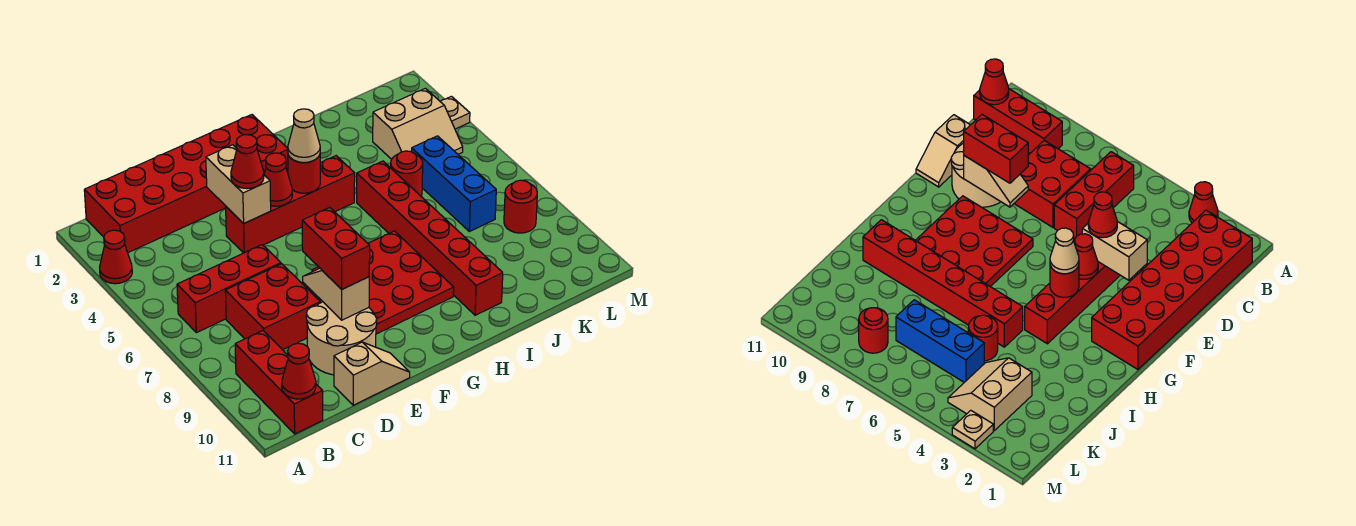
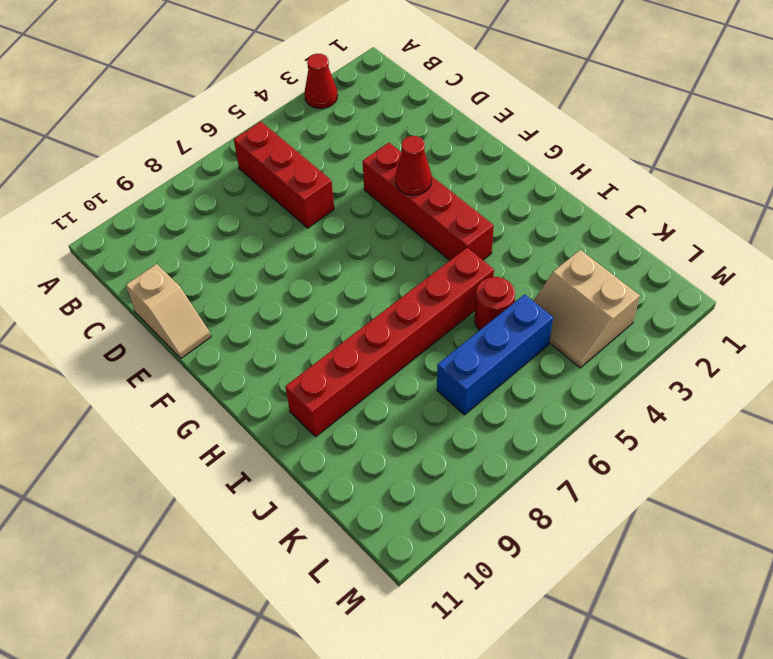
none -> red brick B1:G2 level 1
none -> red brick B9:B11 level 1
none -> red brick C7:D8 level 1

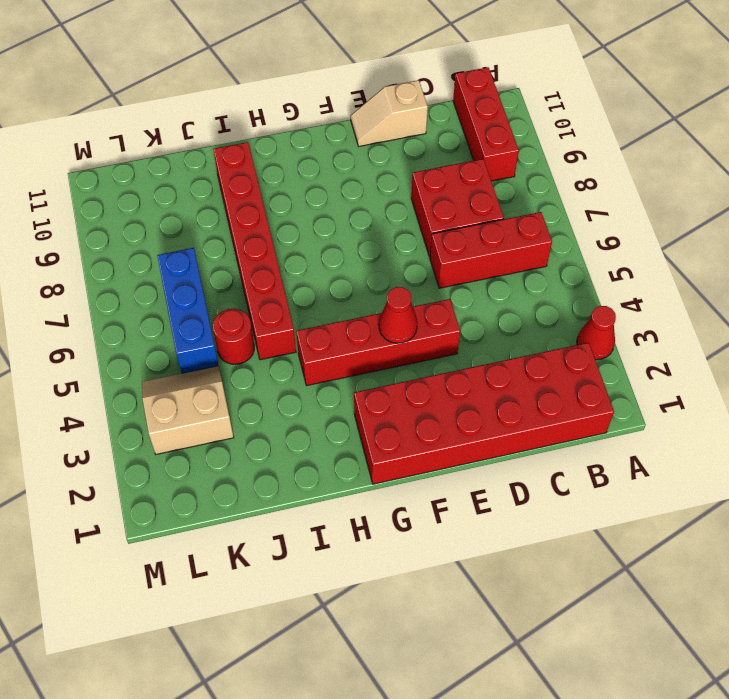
none -> tan round brick D9:E10 level 1
none -> red plate F7:H9 level 1
none -> red round brick L8 level 1

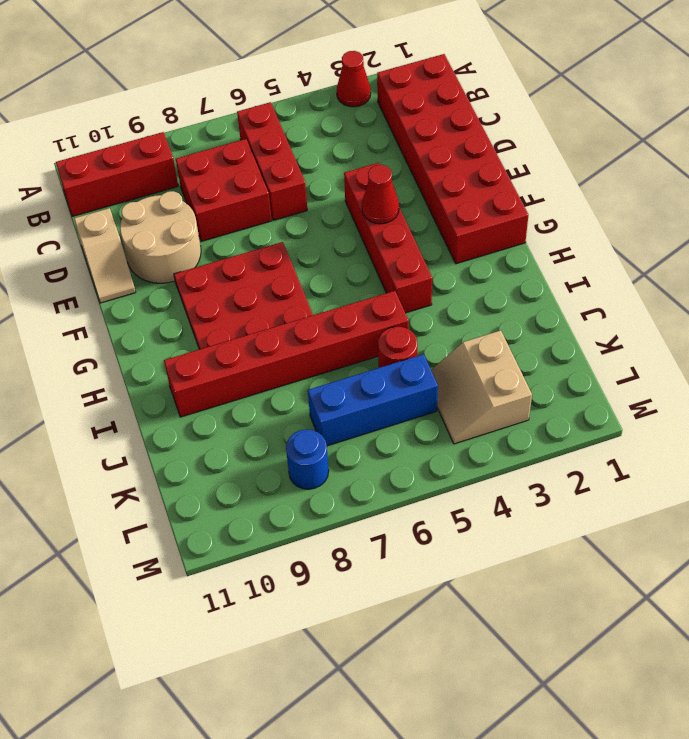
blue round brick L8 level 1 -> red round brick L8 level 1
none -> tan plate M3 level 1
none -> red cone B11 level 2
none -> tan brick E3:E4 level 2

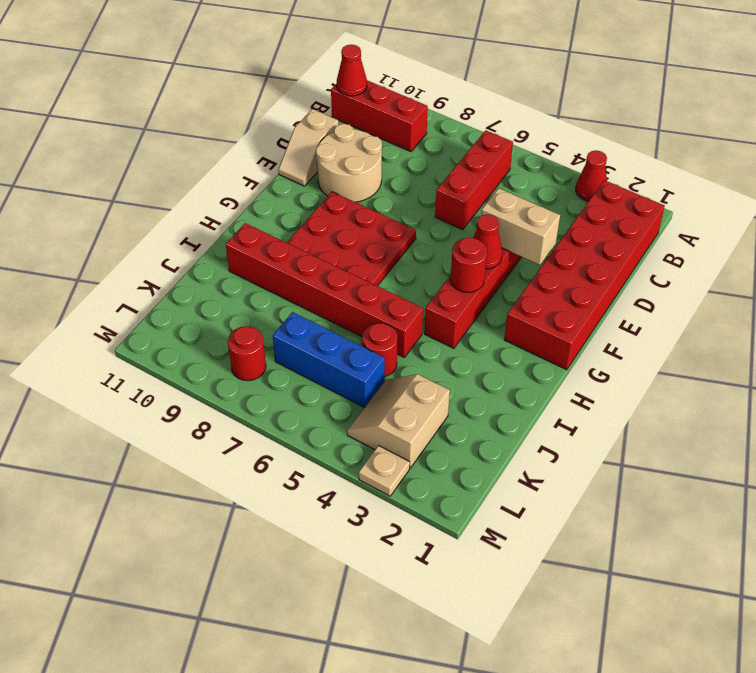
none -> red brick C7:D8 level 1
none -> tan slope E8:E9 level 2 top 9
none -> red cone E4 level 3

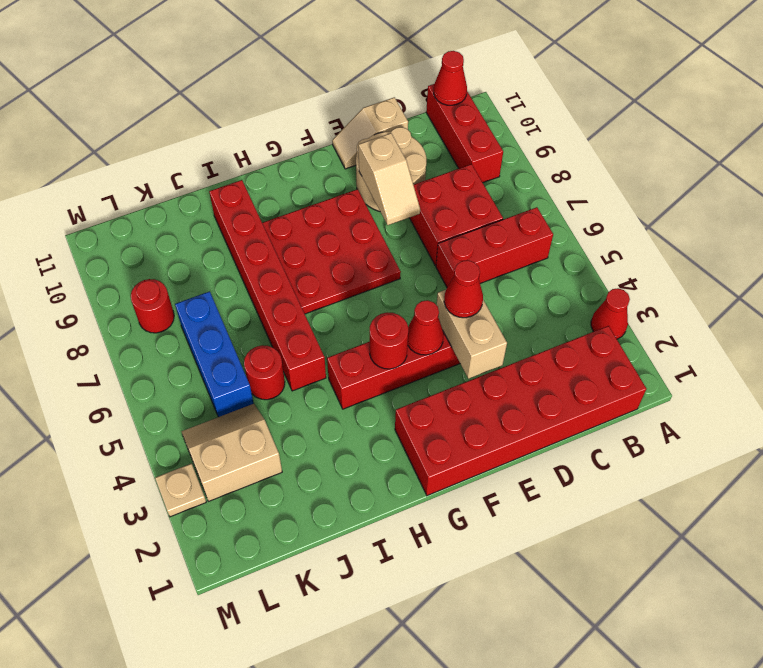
none -> red brick E8:E9 level 3
none -> tan cone G4 level 3

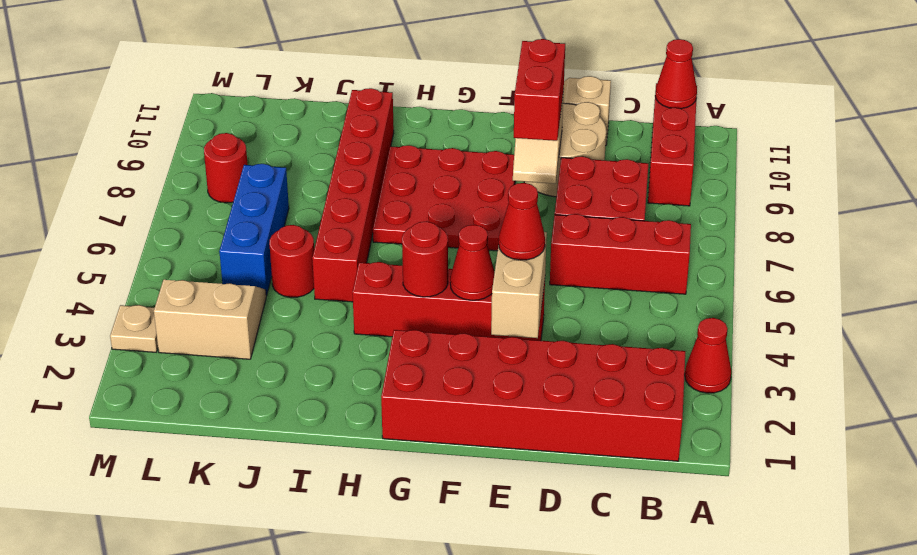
none -> tan cone G4 level 3

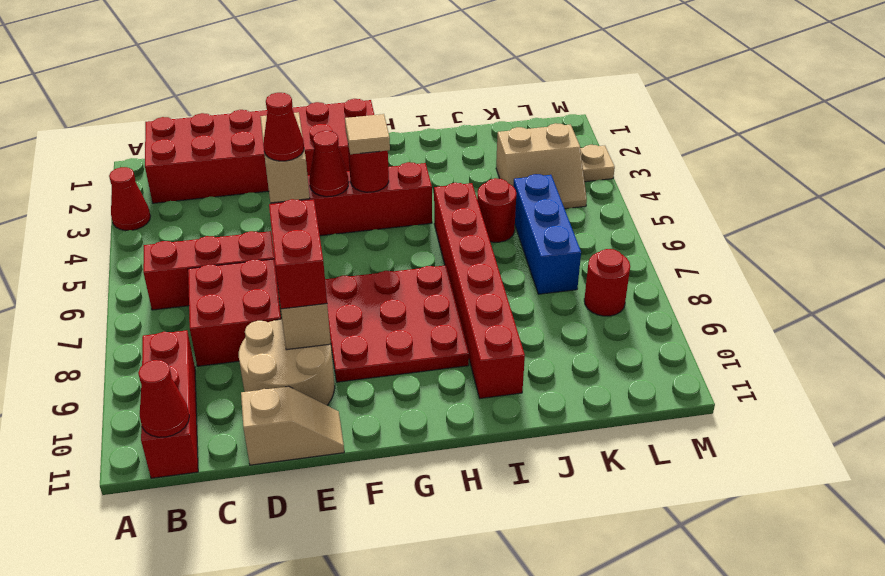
tan tile G4 level 3 -> tan cone G4 level 3

